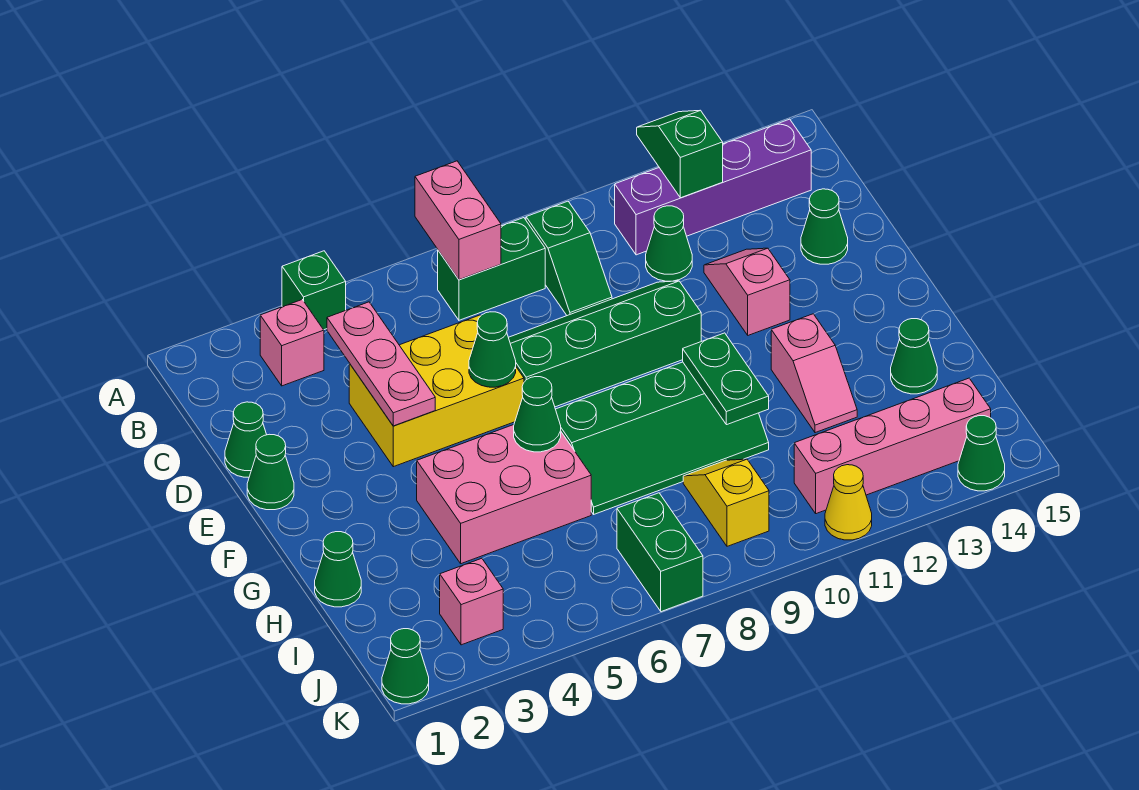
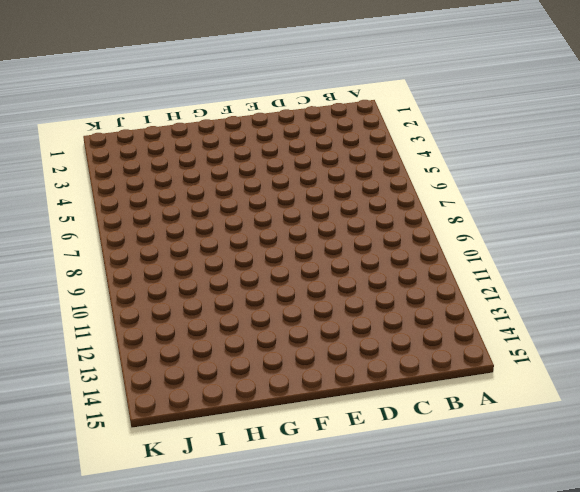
none -> green brick A4 level 1
none -> pink brick B3 level 1
none -> green brick B7:B8 level 1
none -> green slope B9:C9 level 1 top B

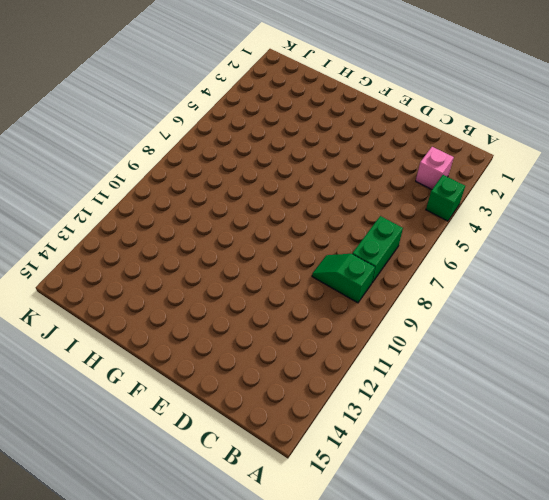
none -> purple brick B11:B14 level 1
none -> green cone C11 level 1
none -> green cone D1 level 1
none -> yellow brick D4:E6 level 1

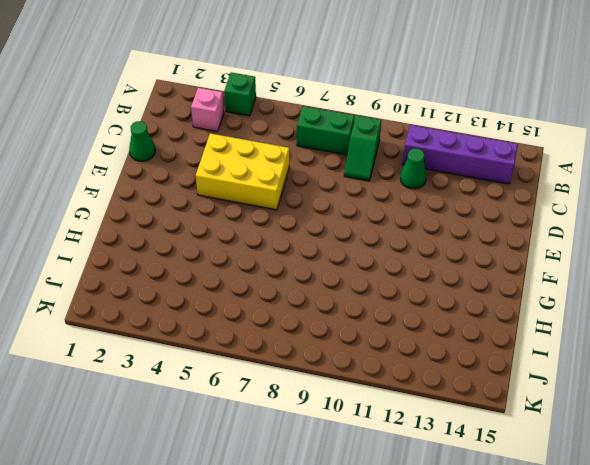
none -> green slope D7:E10 level 1 top E
none -> pink slope D12:E12 level 1 top E
none -> green cone D14 level 1
none -> green cone E1 level 1

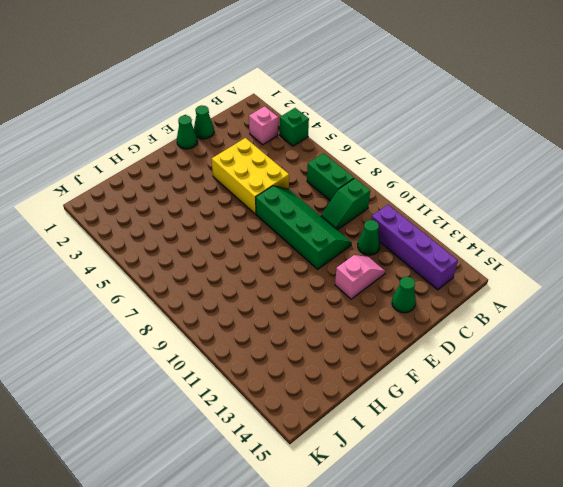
none -> pink brick G4:H6 level 1
none -> green slope G7:H10 level 1 top G
none -> pink slope G12:H12 level 1 top G
none -> green cone H1 level 1

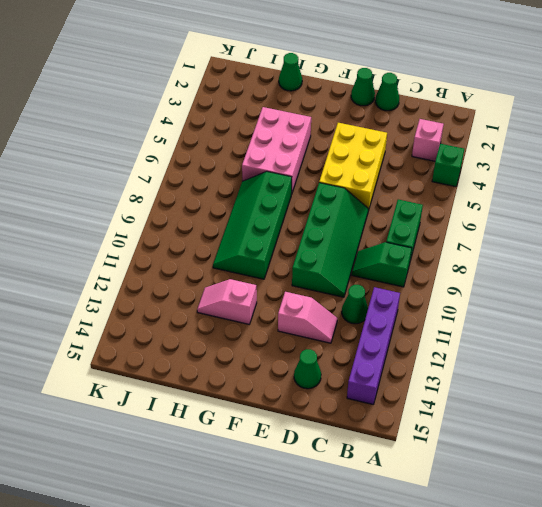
none -> green cone H14 level 1
none -> yellow slope I9:J9 level 1 top J
none -> pink brick J3 level 1
none -> green brick J7:K7 level 1

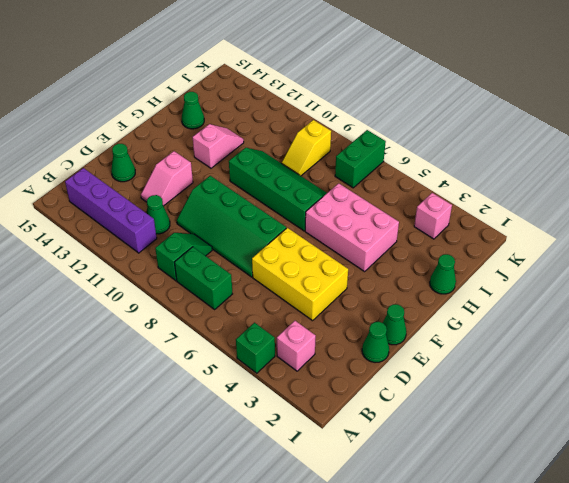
none -> pink brick J11:J14 level 1
none -> green cone K1 level 1
none -> yellow cone K11 level 1
none -> green cone K14 level 1

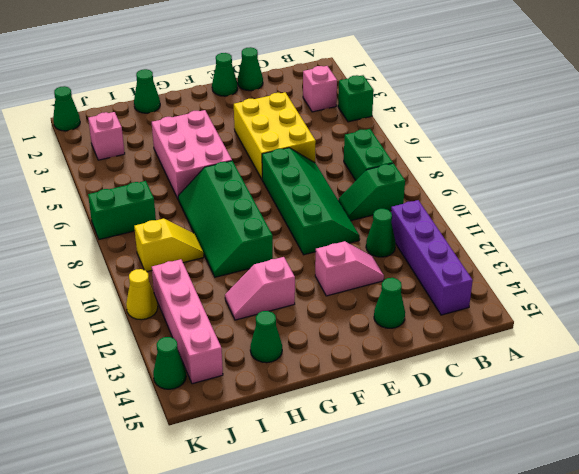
none -> pink brick A7:B7 level 2
none -> green slope A12:B12 level 2 top B
none -> pink plate C4:E4 level 2
none -> green cone E6 level 2

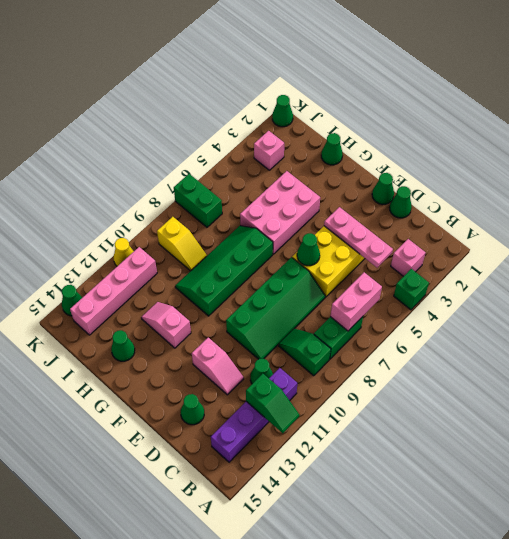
pink brick B6:B7 level 2 -> pink brick A7:B7 level 2
none -> green cone G6 level 2
none -> green plate G10:H10 level 2

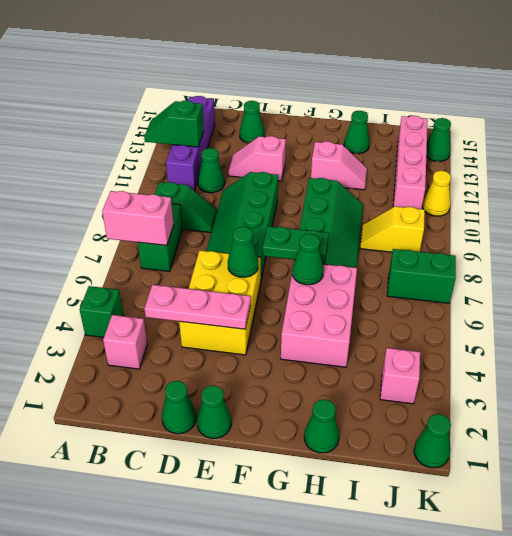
green plate F7:G7 level 2 -> green plate G10:H10 level 2

